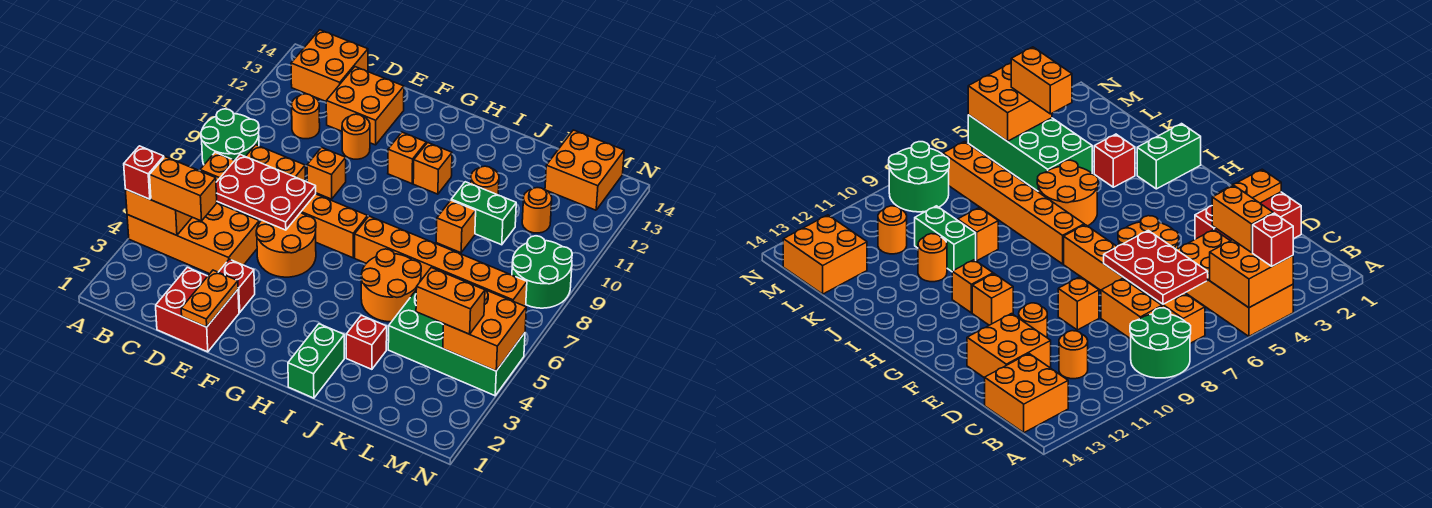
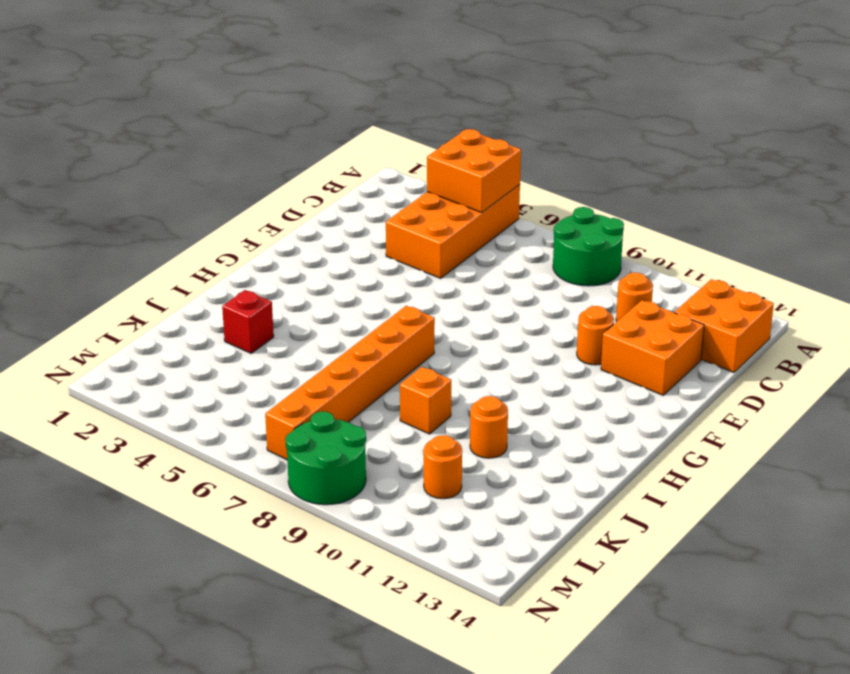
none -> orange brick B7:G7 level 1
none -> orange brick C8:D8 level 1
none -> red brick D1:E2 level 1
none -> red brick E3 level 1

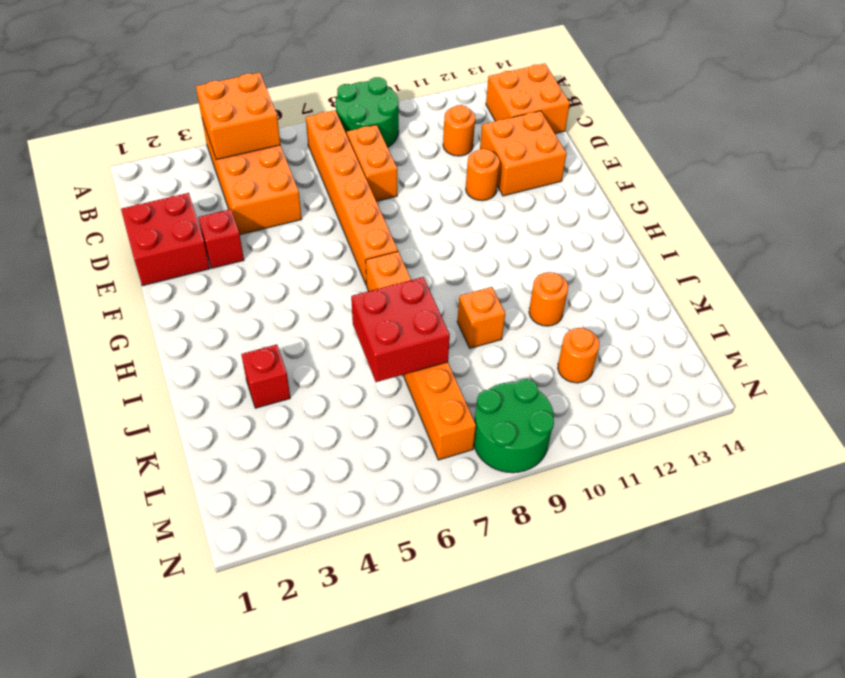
red brick J6:K7 level 2 -> none
none -> orange round brick E5:F6 level 1
none -> orange brick E9 level 1
none -> orange brick G11 level 1
none -> orange brick H11 level 1

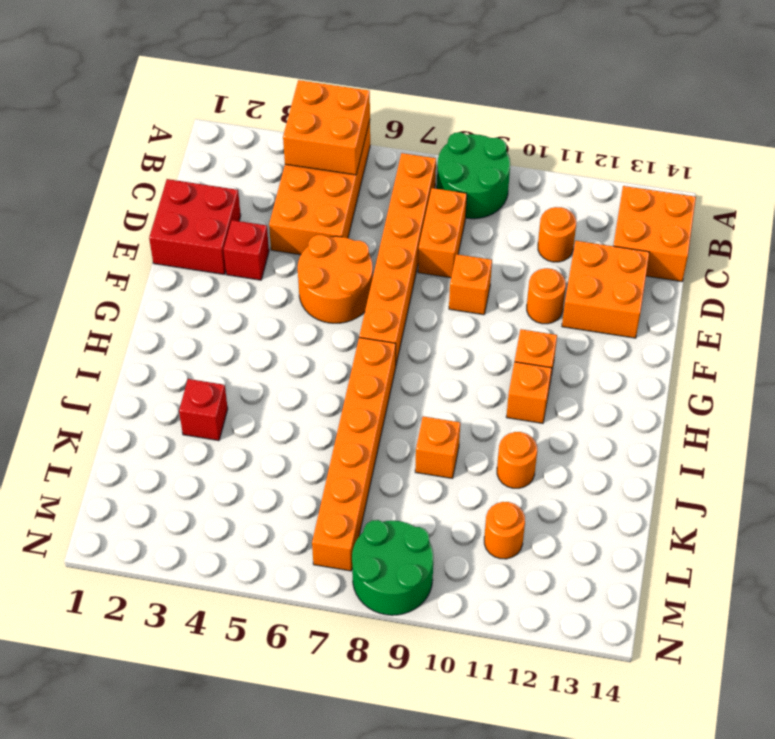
none -> green brick I1:I2 level 1
none -> orange round brick I5:J6 level 1
none -> green brick J10:K10 level 1
none -> green brick K4:N5 level 1

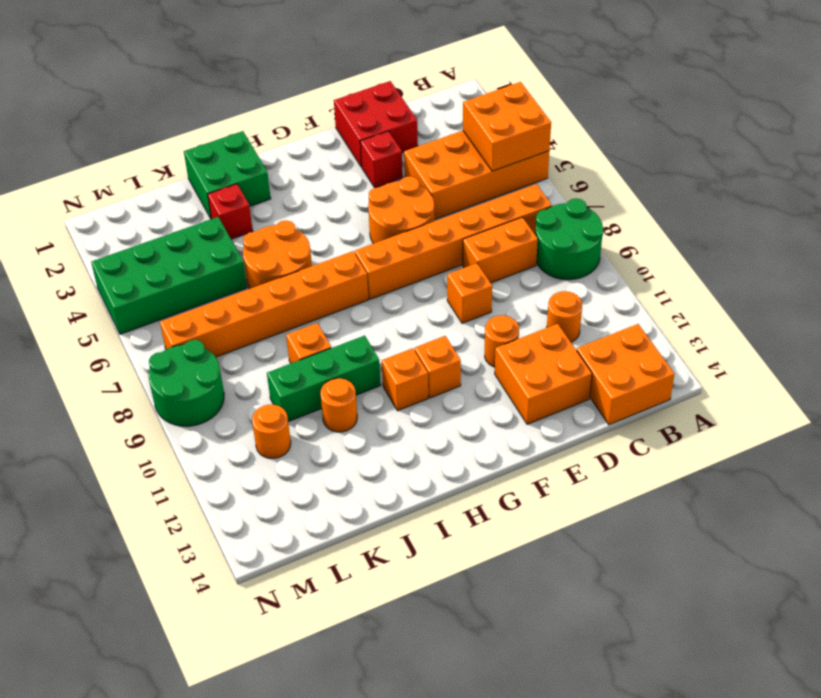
green brick I1:J2 level 1 -> green brick I1:I2 level 1
green brick I10:K10 level 1 -> green brick J10:K10 level 1
none -> orange brick L13:M14 level 1
none -> red plate C6:E7 level 2
none -> orange plate E1:E2 level 2
none -> orange brick M4:N5 level 2

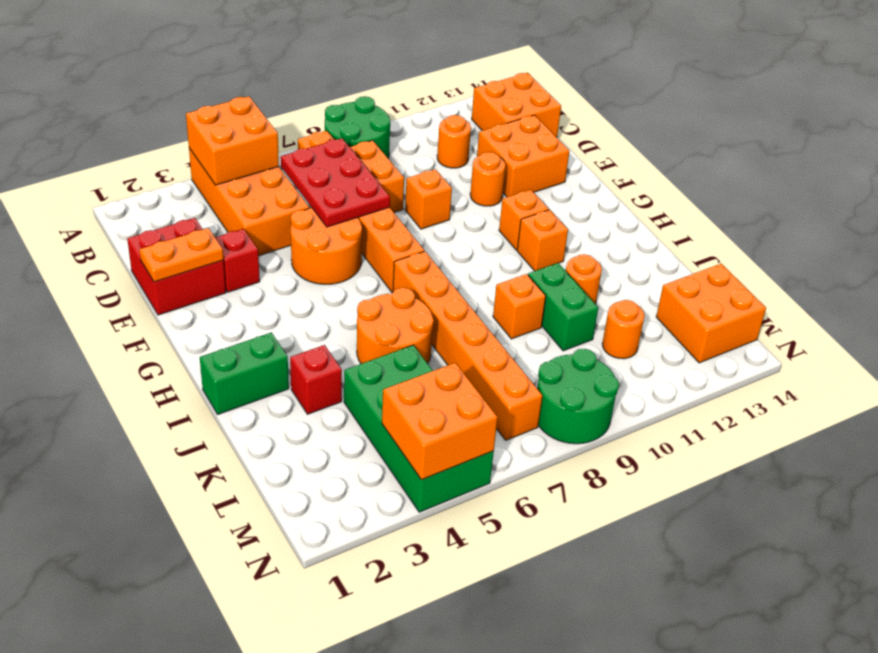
none -> red brick A4 level 3
none -> orange brick B4:C4 level 3
none -> orange brick L4:M4 level 3

